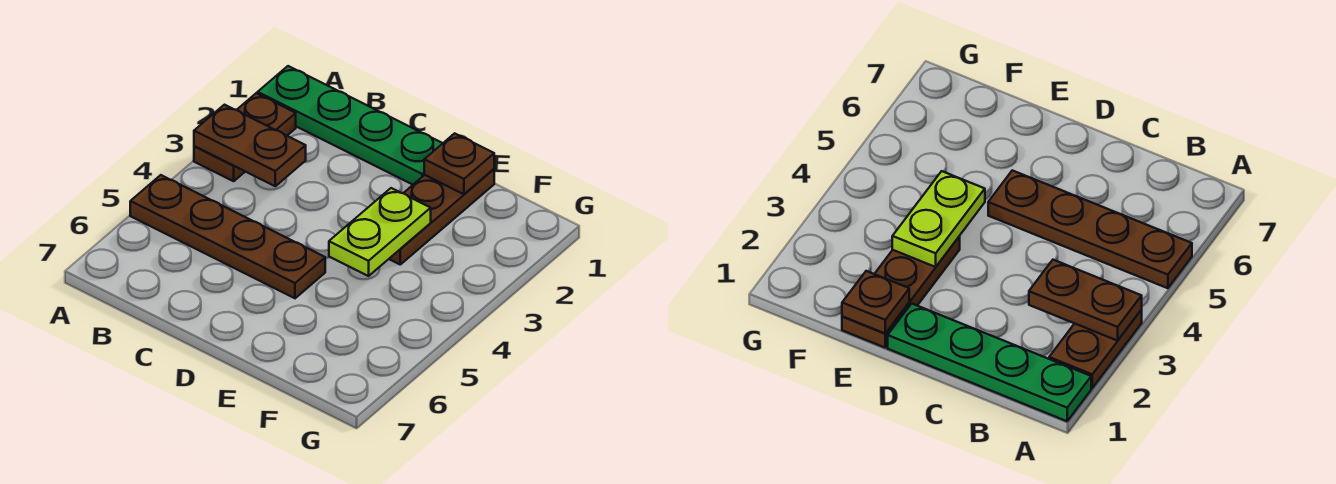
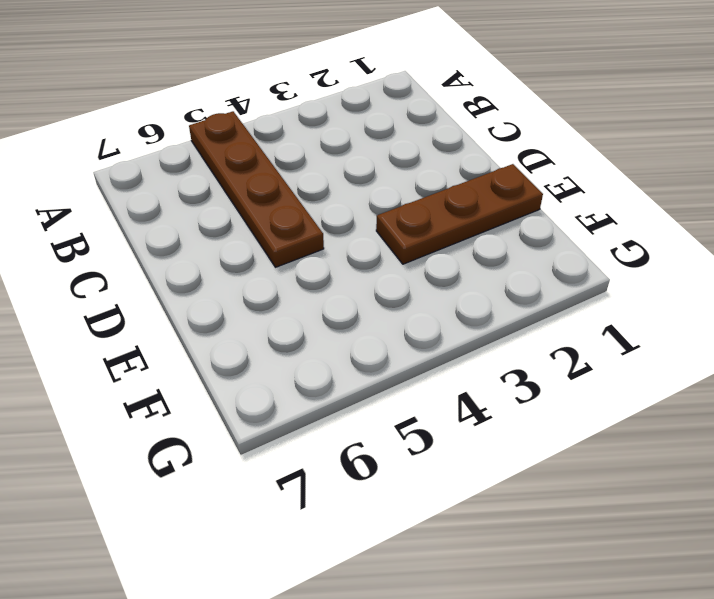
none -> green plate A1:D1 level 1
none -> brown plate A2:A3 level 1

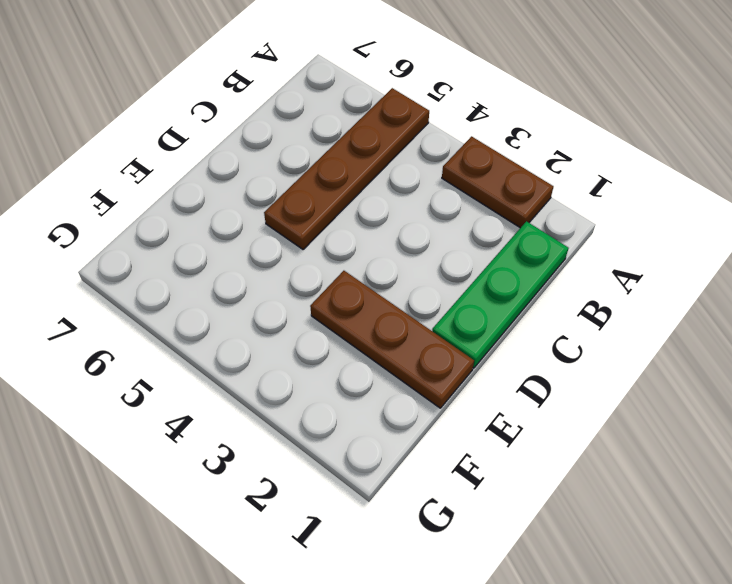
green plate B1:D1 level 1 -> green plate A1:D1 level 1
none -> brown plate A3:B3 level 2
none -> brown plate E1 level 2

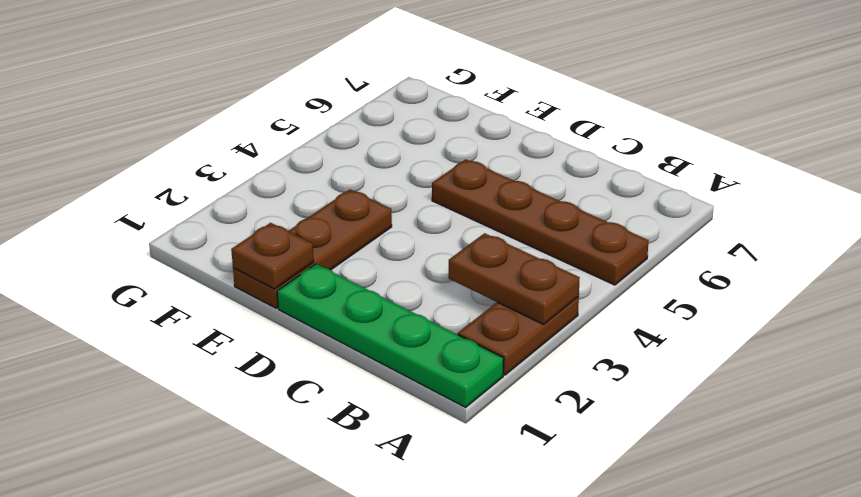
none -> lime plate E3:E4 level 2

